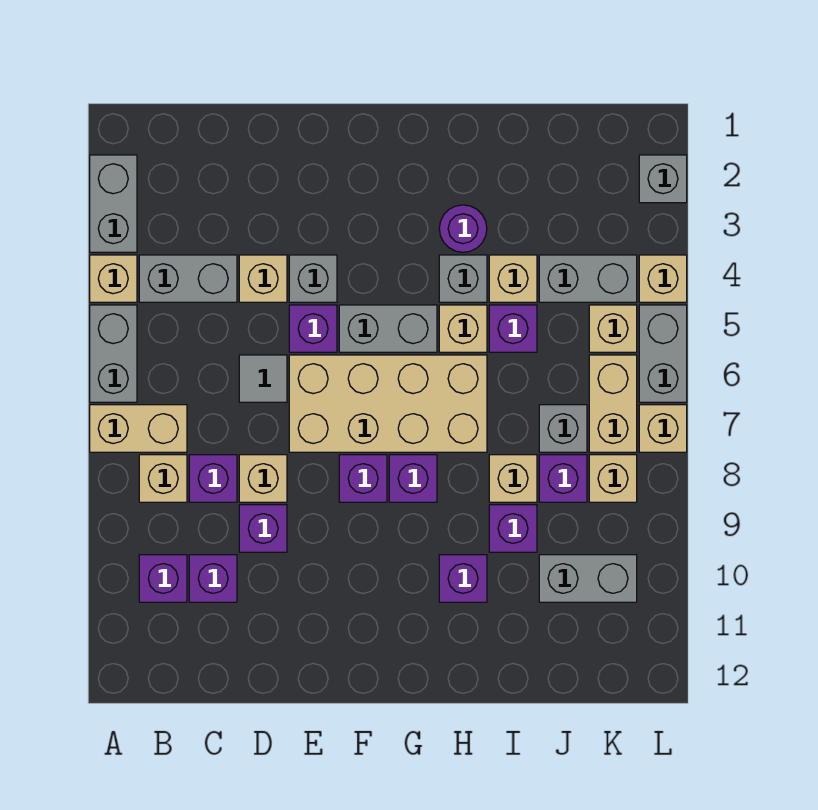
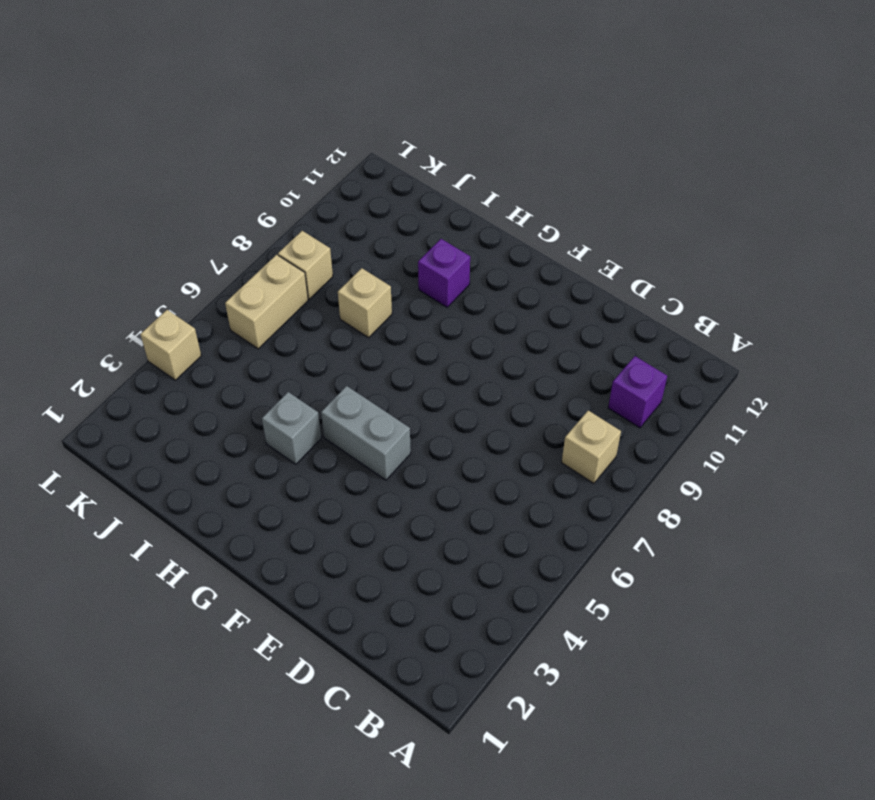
none -> grey brick A2:A3 level 1
none -> tan brick A4 level 1
none -> grey brick A5:A6 level 1
none -> tan brick A7:B7 level 1

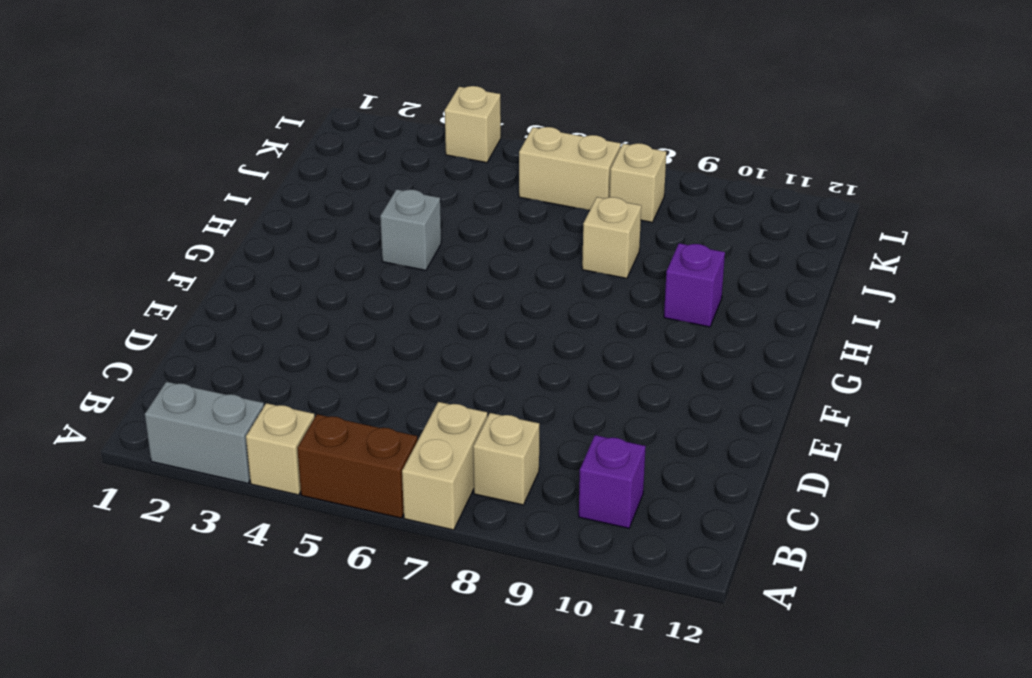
brown brick A5:A6 level 1 -> grey brick A5:A6 level 1
none -> grey brick B4:C4 level 1
none -> purple brick C8 level 1
none -> purple brick C10 level 1
none -> tan brick D4 level 1

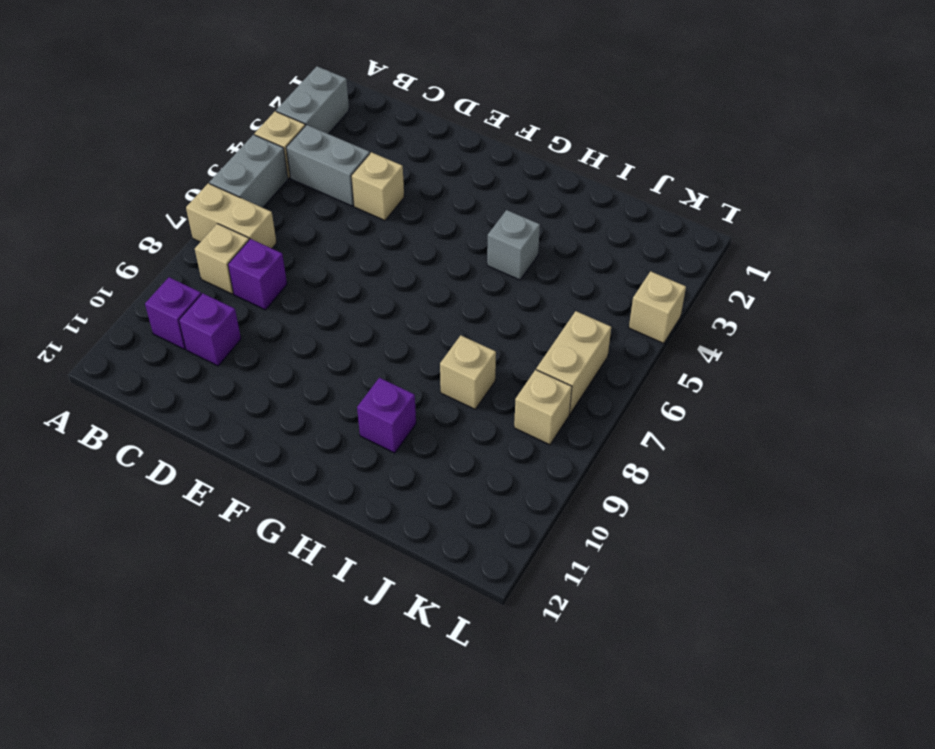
none -> grey tile D6 level 1
none -> tan brick D8 level 1
none -> purple brick D9 level 1
none -> grey brick E4 level 1

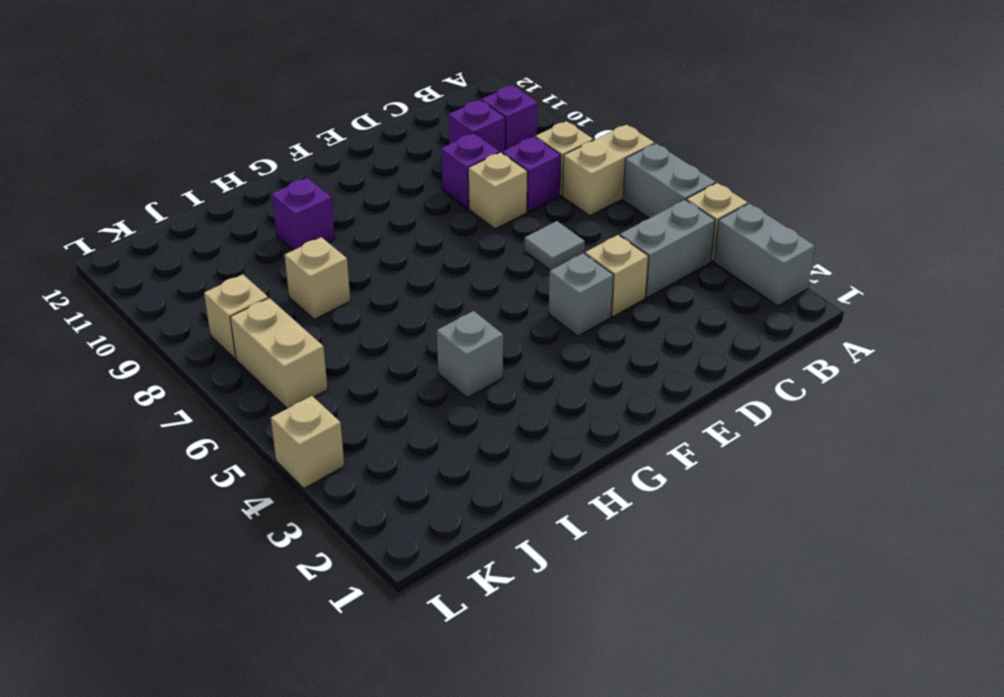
none -> purple brick E5 level 1
none -> tan brick E6:H7 level 1
none -> grey brick F5:G5 level 1
none -> purple brick F8 level 1

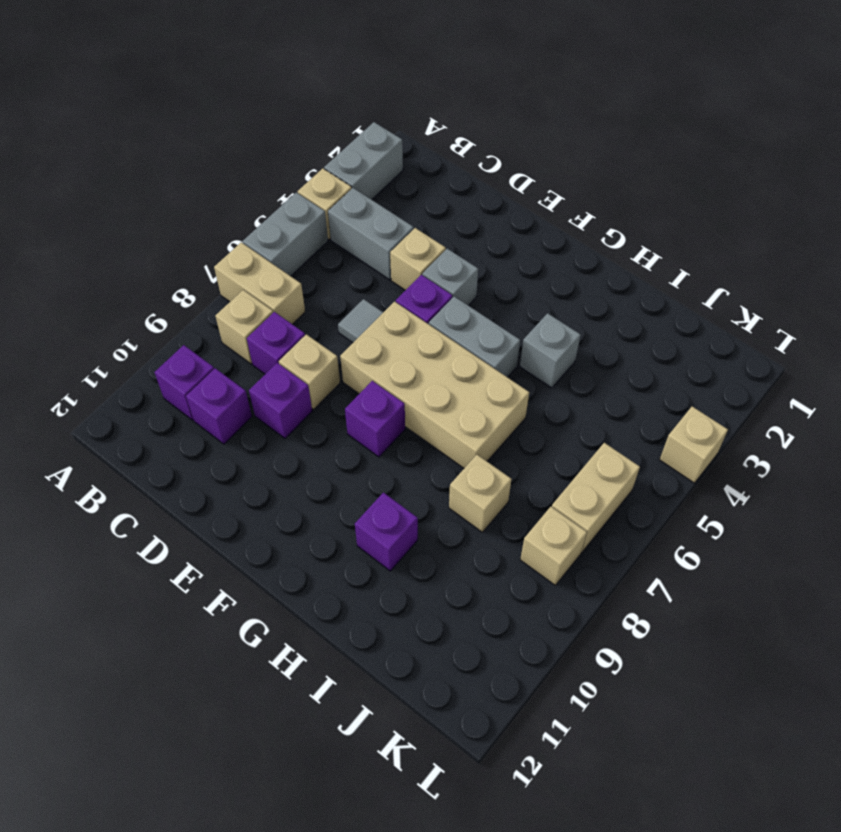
none -> purple brick G8 level 1
none -> purple round brick H3 level 1
none -> tan brick H5 level 1
none -> tan brick I4 level 1

